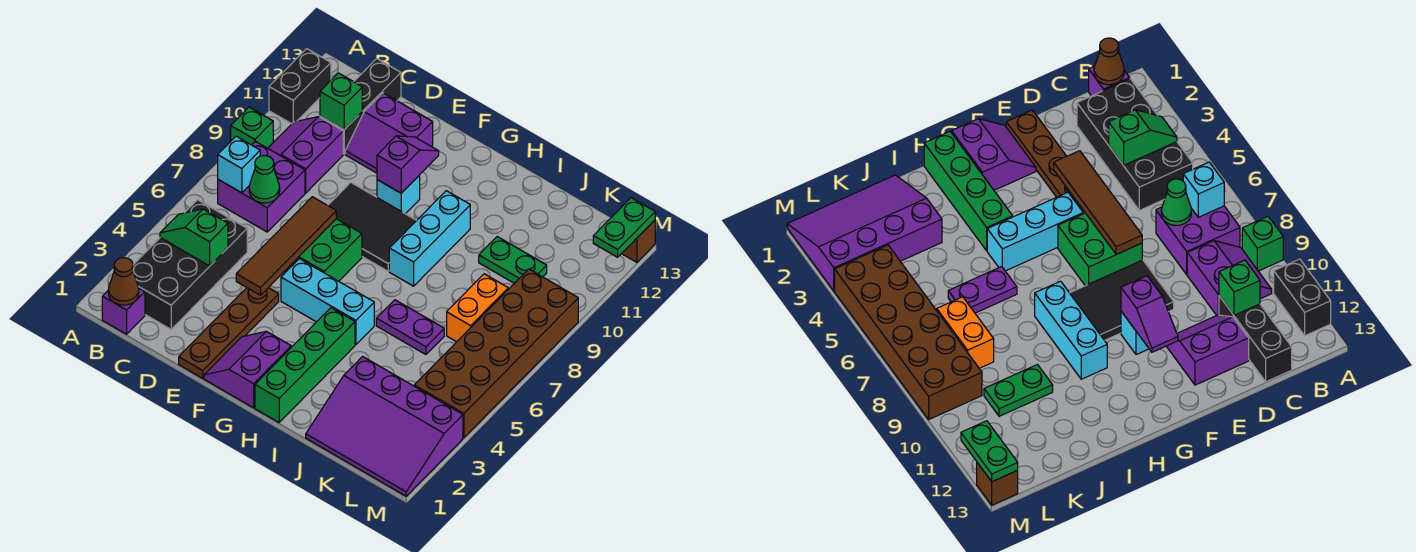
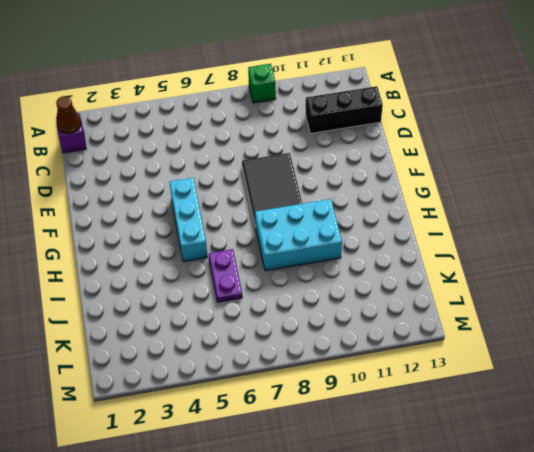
cyan brick H8:I10 level 1 -> cyan brick H8:H10 level 1
none -> black brick A11:A12 level 1
none -> black brick B2:C5 level 1
none -> purple brick B7:C8 level 1
none -> purple slope B9:C10 level 1 top C

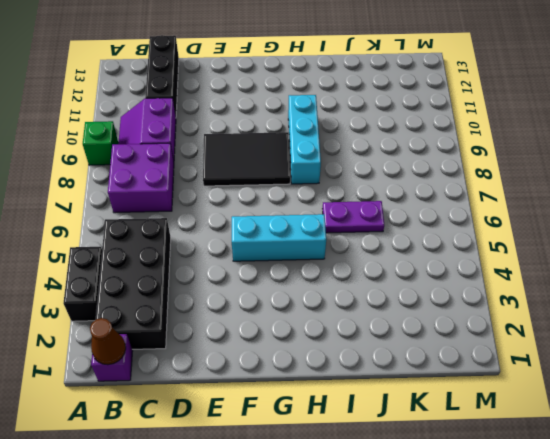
black brick A3:A4 level 1 -> black brick A11:A12 level 1
none -> purple slope D11:E12 level 1 top 12
none -> brown plate E1:E4 level 1
none -> green brick E6:F7 level 1
none -> purple slope F1:G2 level 1 top G

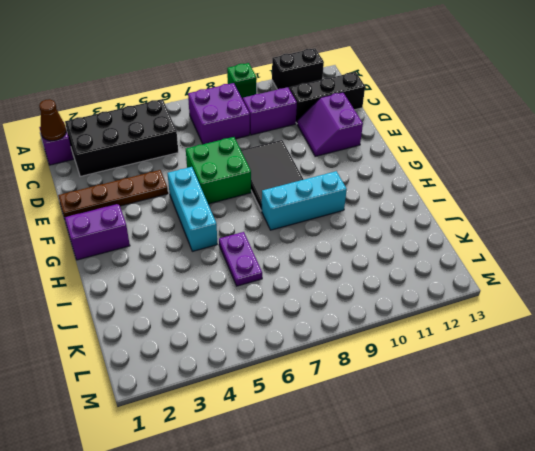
none -> cyan brick F10 level 1
none -> green brick H1:H4 level 1
none -> purple slope J1:M3 level 1 top 3
none -> green plate J10:K10 level 1

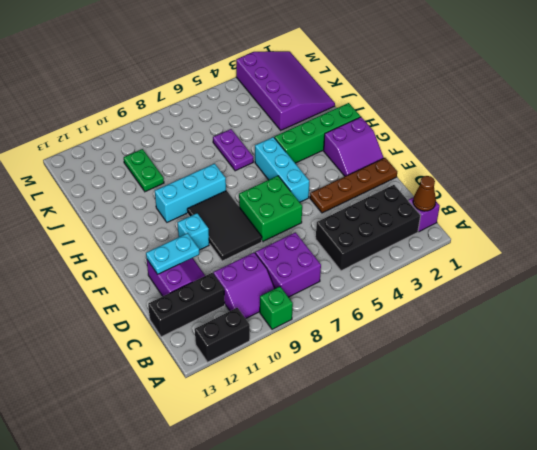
cyan plate E11:E12 level 2 -> none
none -> orange brick K7:K8 level 1
none -> brown brick L4:M9 level 1
none -> brown brick M13 level 1
none -> green slope B4:C4 level 2 top C

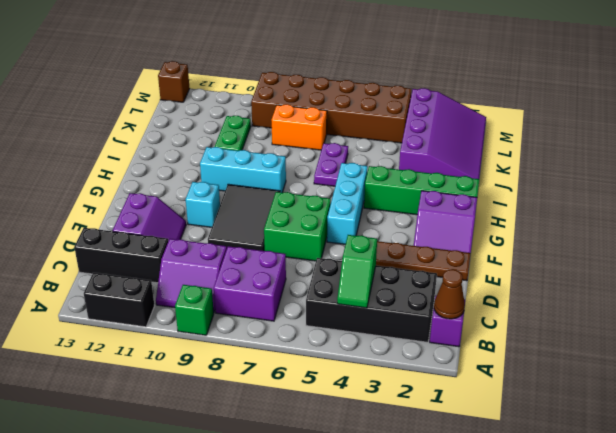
none -> cyan brick B7 level 2
none -> green cone C7 level 2
none -> green brick C11 level 2
none -> brown tile E4:E7 level 2

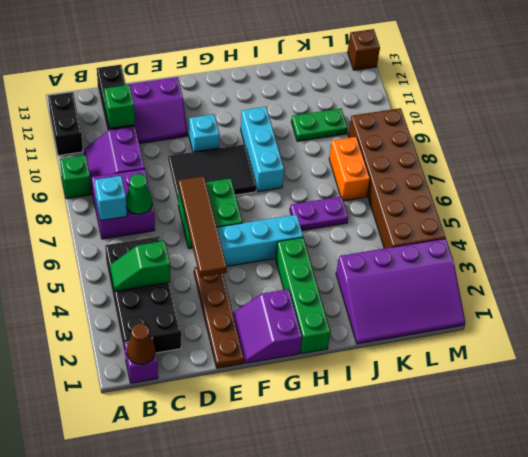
none -> purple slope F10:F11 level 2 top 10
none -> green plate M12:M13 level 2

